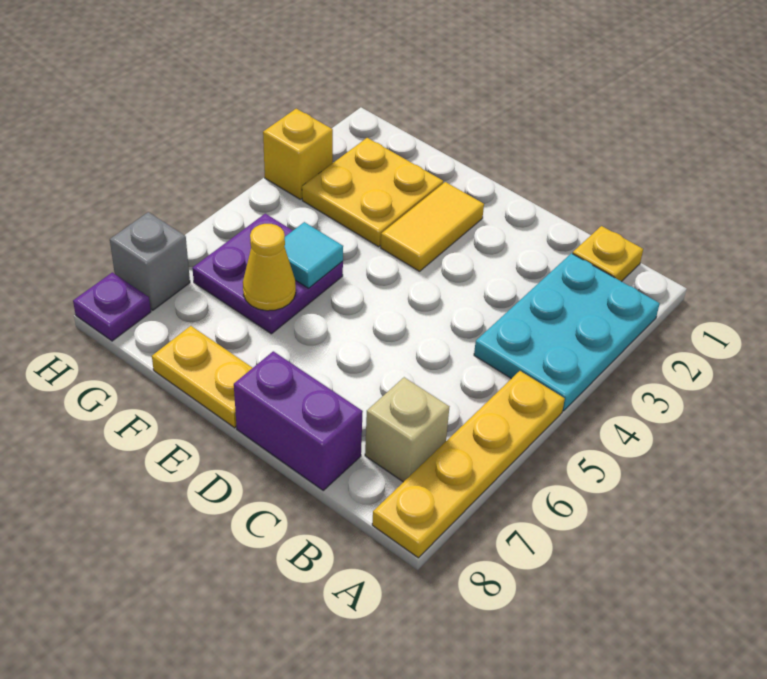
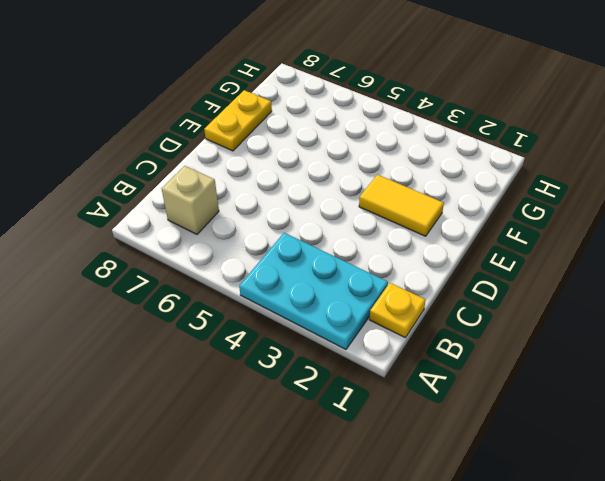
none -> yellow plate A5:A8 level 1
none -> purple brick C8:D8 level 1
none -> yellow plate F2:G3 level 1

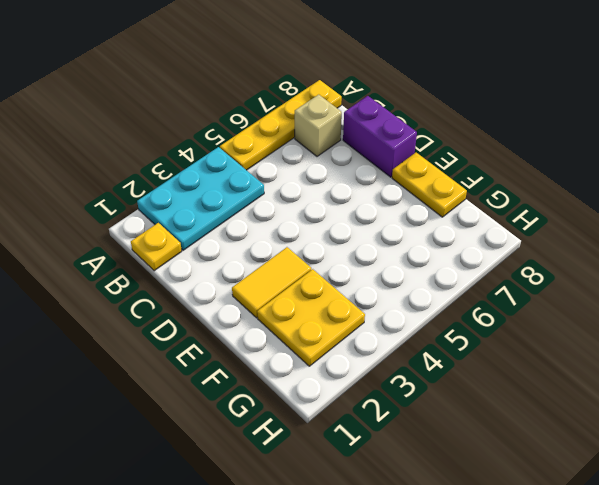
none -> purple plate F5:G6 level 1
none -> yellow brick H3 level 1
none -> grey brick H7 level 1

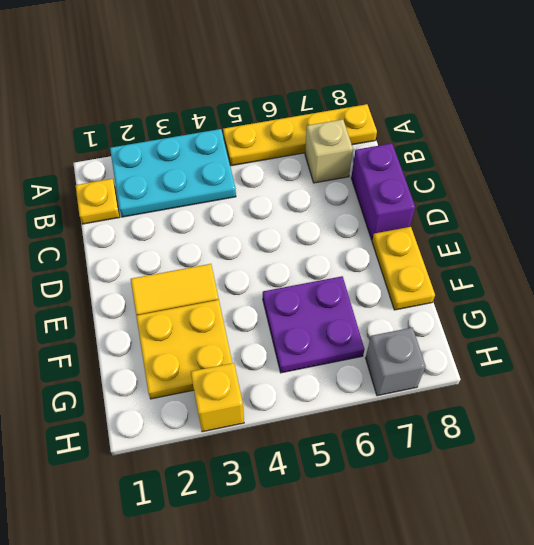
none -> purple plate H8 level 1
none -> cyan tile F5 level 2
none -> yellow cone F6 level 2

